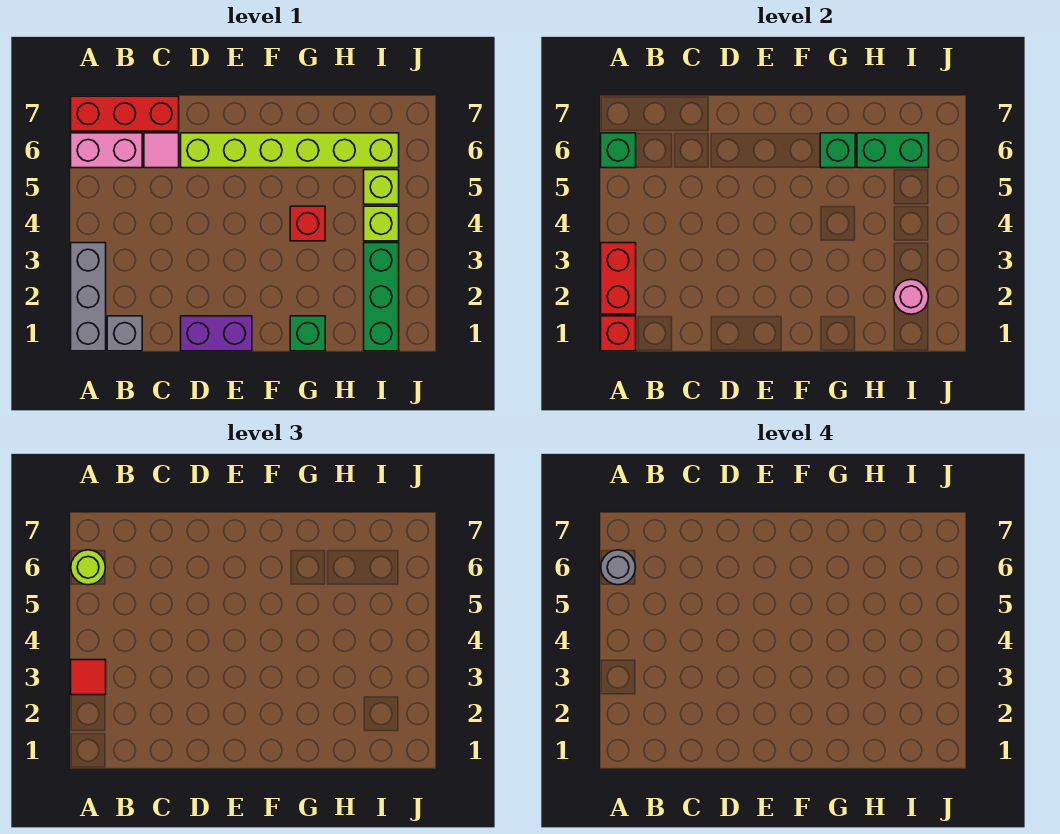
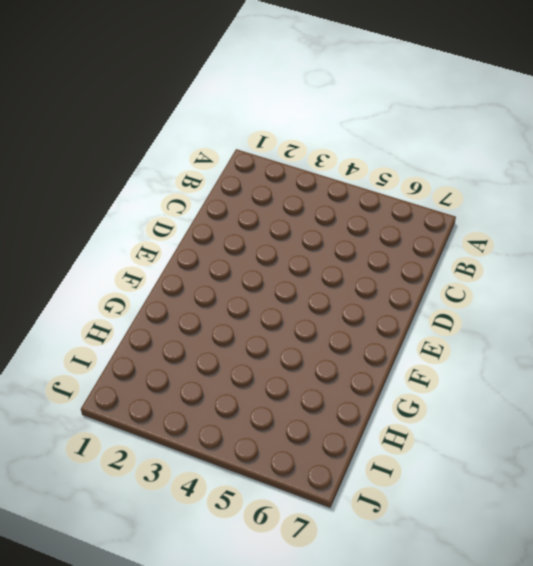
none -> grey brick A1:A3 level 1
none -> pink brick A6:B6 level 1
none -> red brick A7:C7 level 1

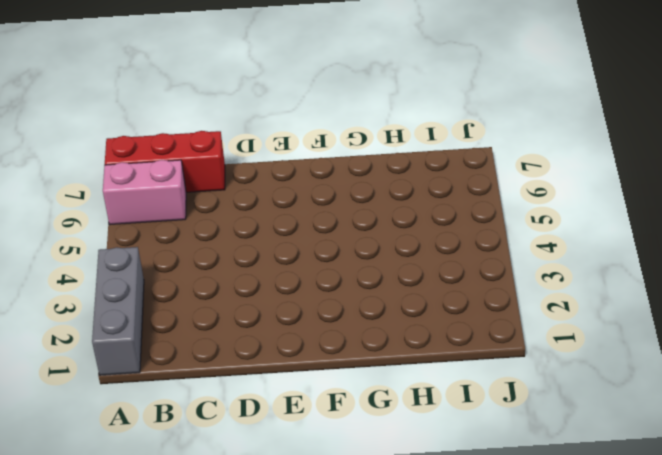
none -> grey brick B1 level 1
none -> pink tile C6 level 1
none -> purple brick D1:E1 level 1

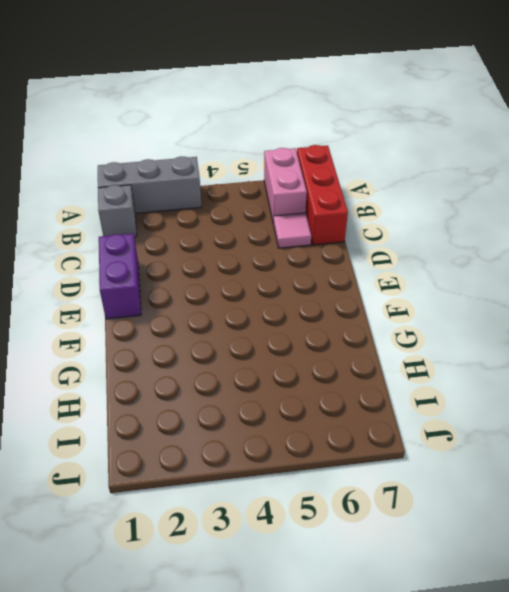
none -> lime brick D6:I6 level 1
none -> green brick G1 level 1
none -> red brick G4 level 1

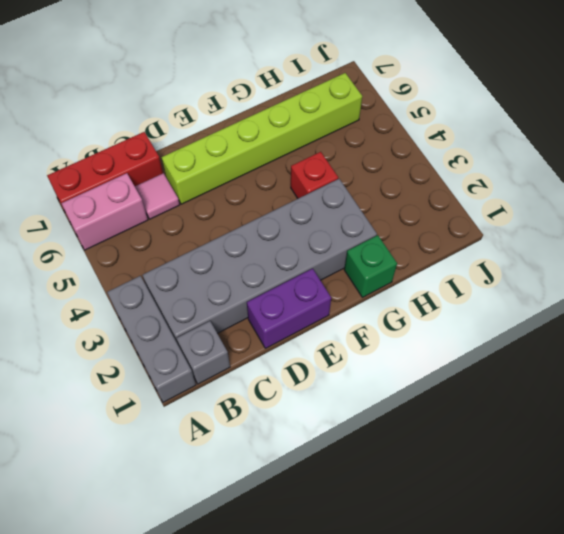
grey brick B2:G3 level 1 -> none
none -> green brick I1:I3 level 1
none -> lime brick I4 level 1
none -> lime brick I5 level 1

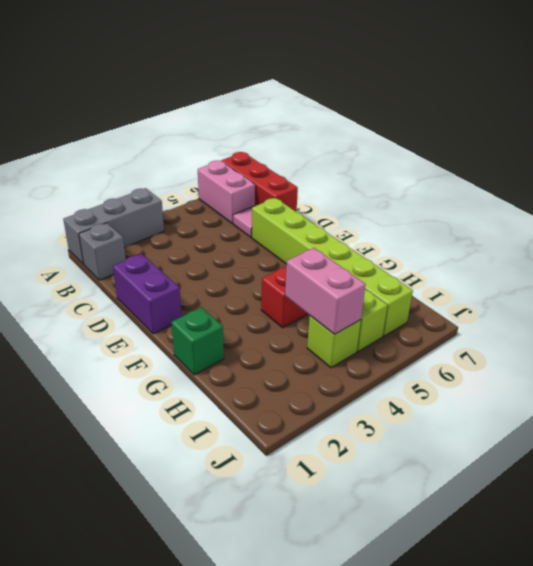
pink brick H4:I4 level 2 -> none
none -> green brick I1:I3 level 1
none -> red brick A1 level 2
none -> red brick A2:A3 level 2

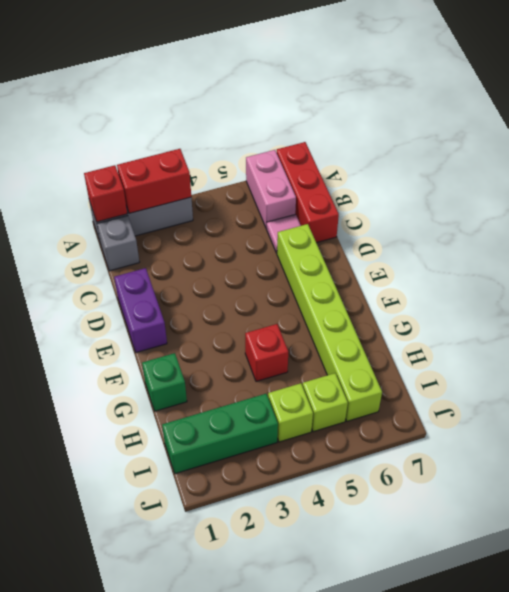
none -> green brick A6 level 2
none -> green brick G6 level 2
none -> green brick H6:I6 level 2

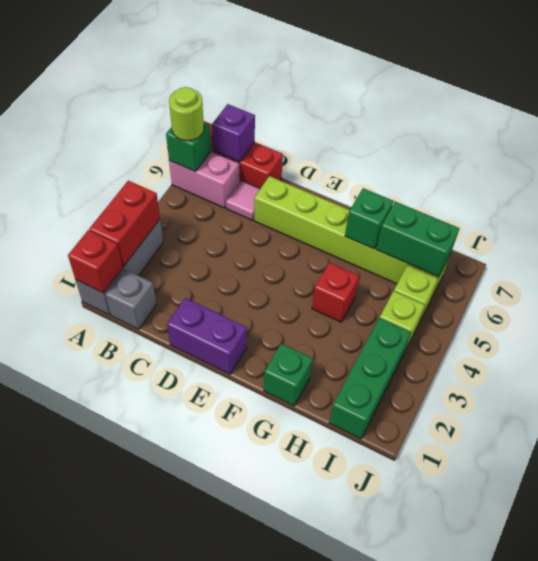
purple brick B7 level 2 -> none
none -> pink round brick I2 level 2
none -> red tile A3 level 3
none -> grey round brick A6 level 4

